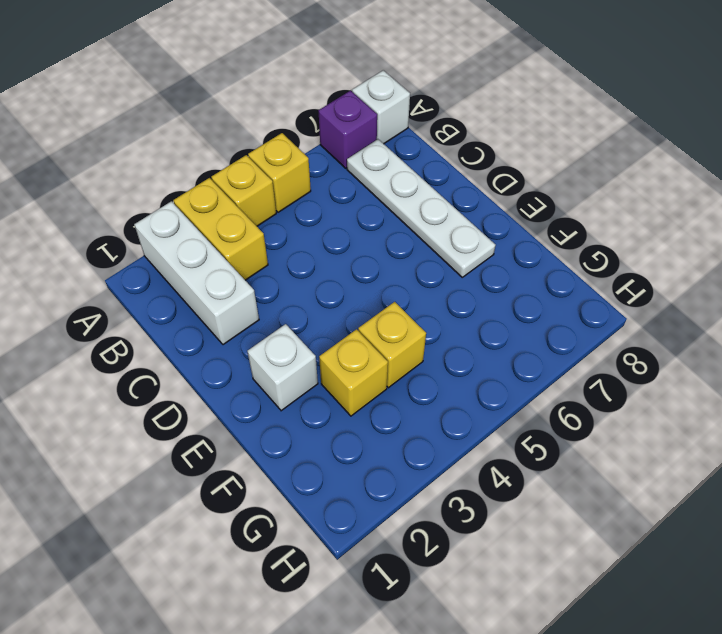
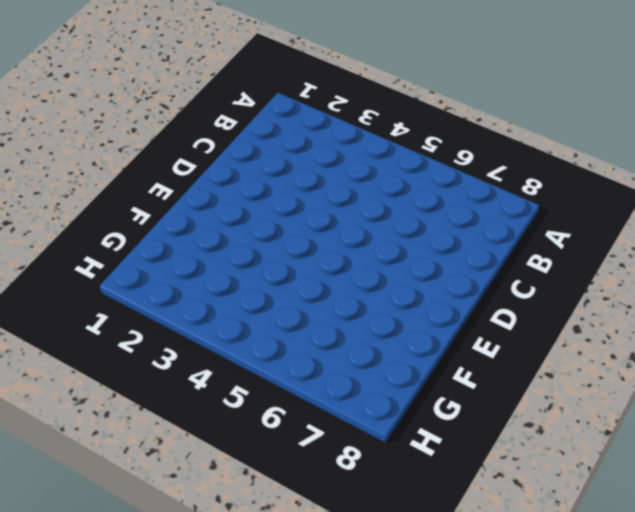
none -> white brick A2:C2 level 1
none -> yellow brick A3:B3 level 1

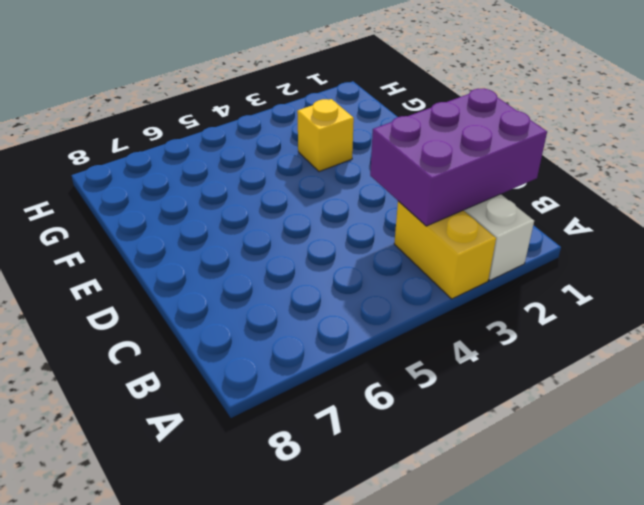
purple brick B1:C3 level 2 -> none
none -> yellow brick A4 level 1
none -> yellow brick A5 level 1

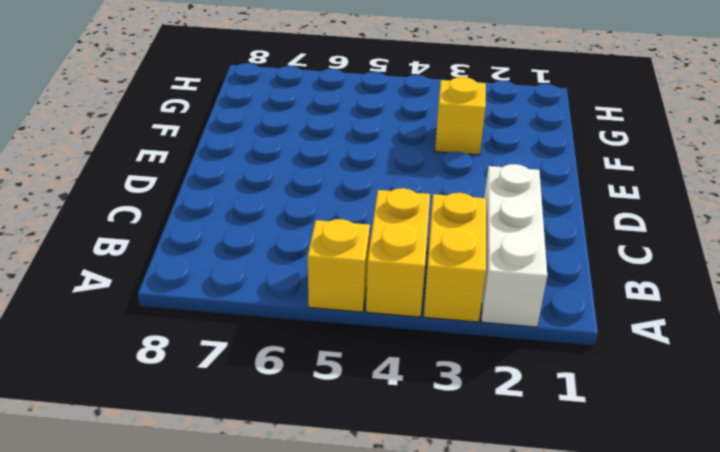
yellow brick A4:B4 level 1 -> yellow brick A4 level 1
none -> purple brick A7 level 1
none -> white brick A8 level 1

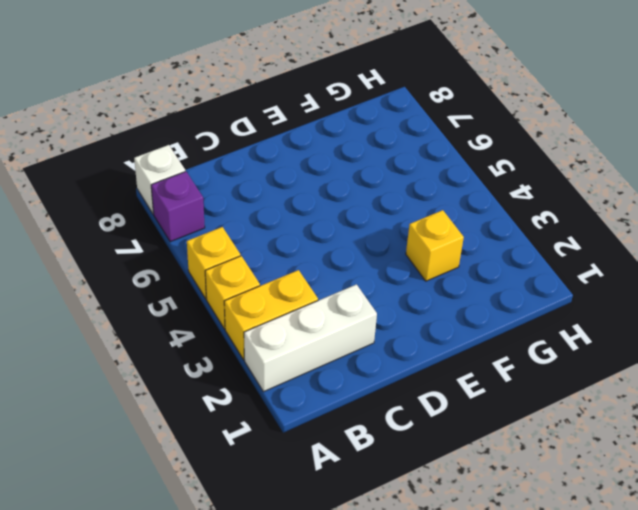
none -> white plate B7:E7 level 1
none -> white brick E2 level 1

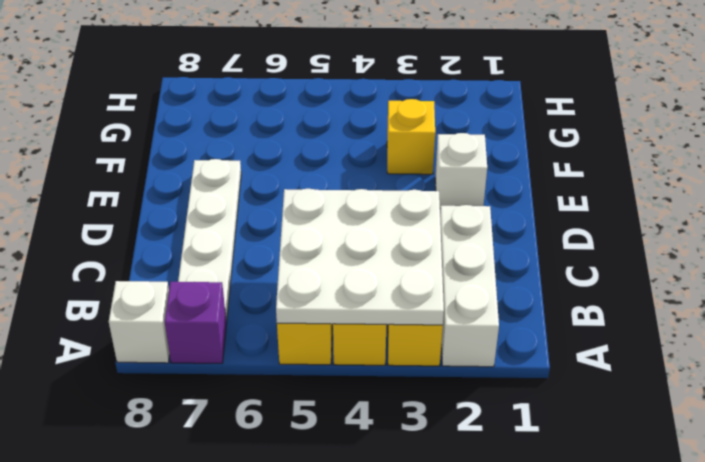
white plate A3:C5 level 2 -> none
none -> yellow brick F4 level 1

